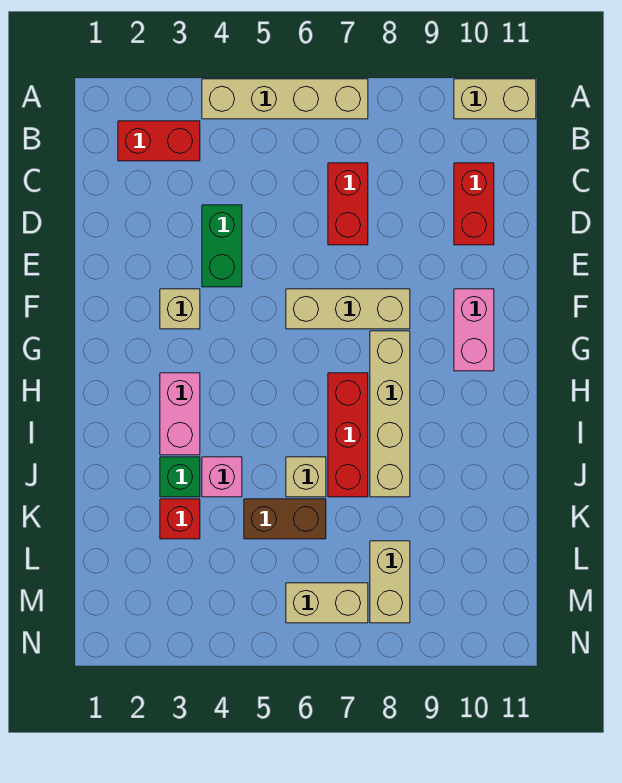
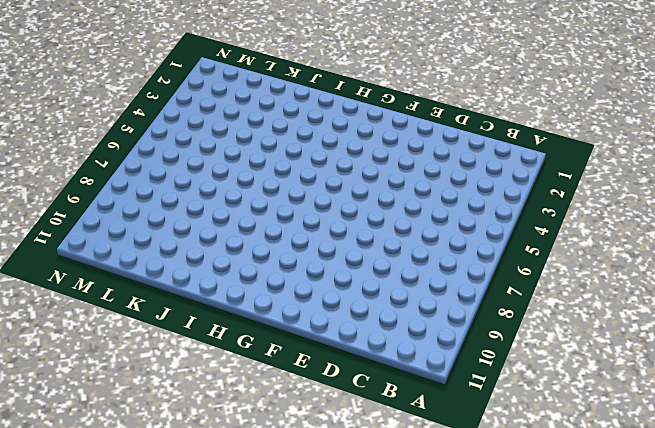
none -> tan brick A4:A7 level 1
none -> tan brick A10:A11 level 1
none -> red brick B2:B3 level 1

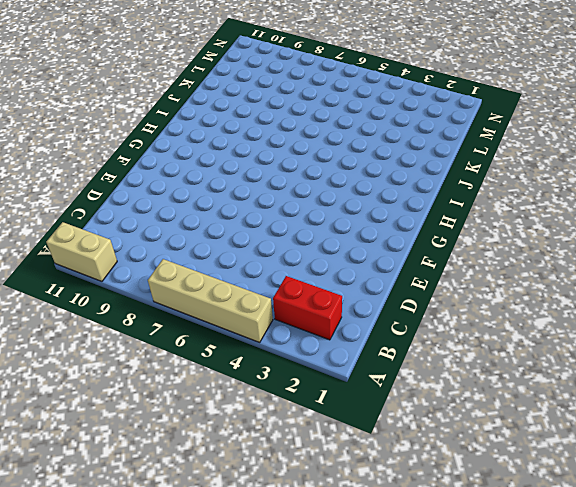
none -> red brick C7:D7 level 1
none -> red brick C10:D10 level 1
none -> green brick D4:E4 level 1

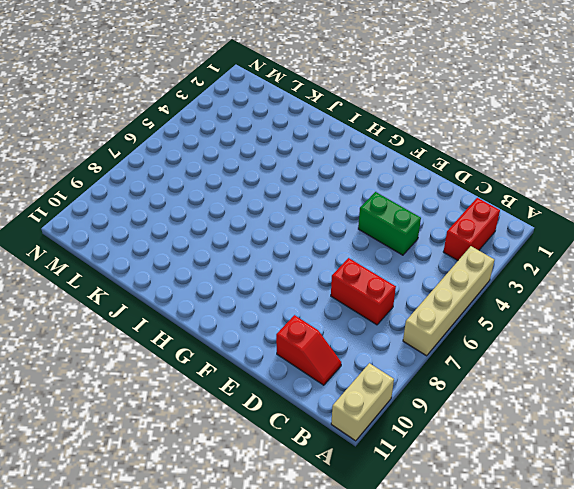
red slope C10:D10 level 1 top D -> red brick C10:D10 level 1
none -> tan brick F3 level 1
none -> tan brick F6:F8 level 1
none -> pink brick F10:G10 level 1

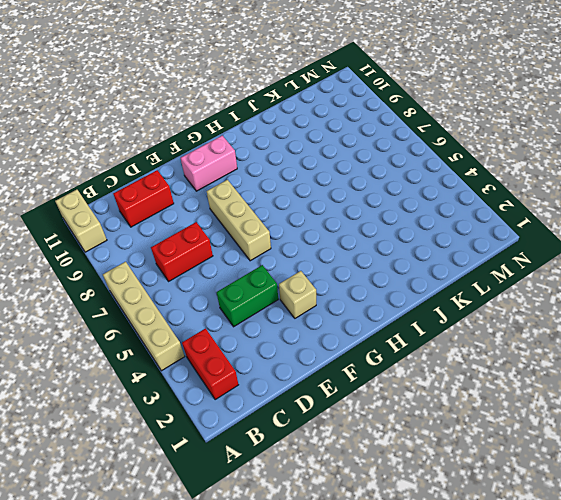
none -> tan brick G8:J8 level 1
none -> pink brick H3:I3 level 1
none -> red brick H7:J7 level 1

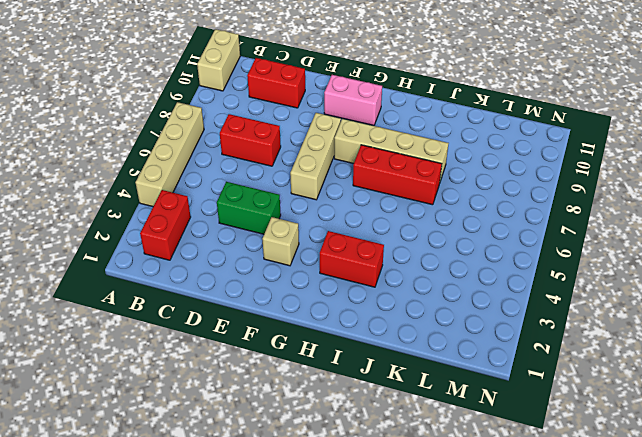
red brick H3:I3 level 1 -> pink brick H3:I3 level 1
none -> green brick J3 level 1
none -> pink brick J4 level 1
none -> tan brick J6 level 1

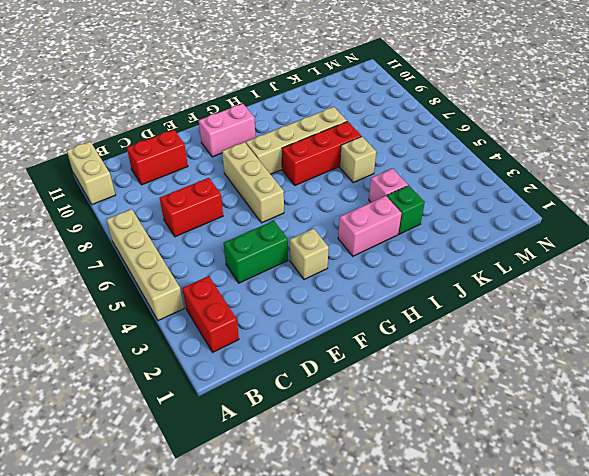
none -> red brick K3 level 1
none -> brown brick K5:K6 level 1
none -> tan brick L8:M8 level 1

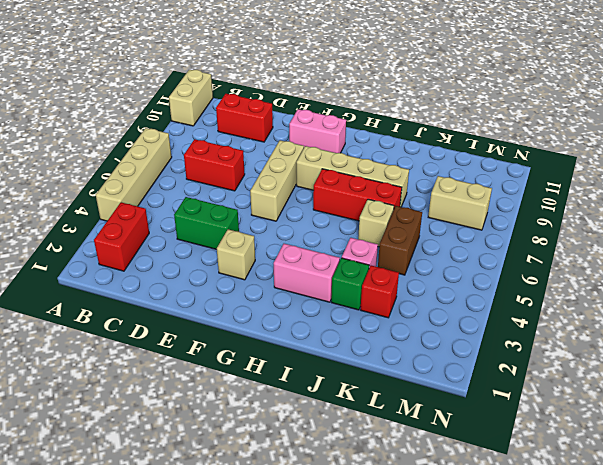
none -> tan brick M6:M7 level 1

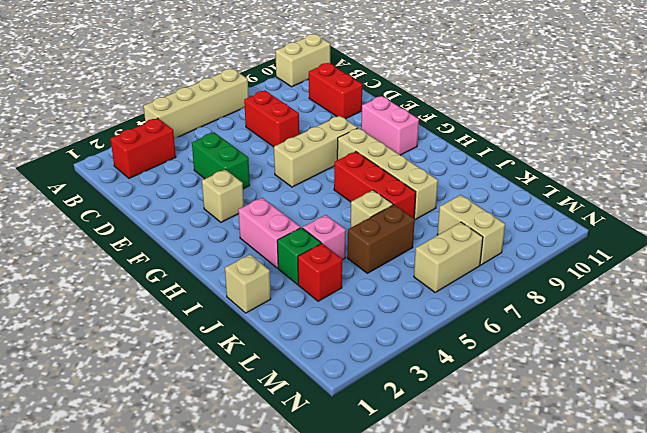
tan brick J1 level 1 -> none

